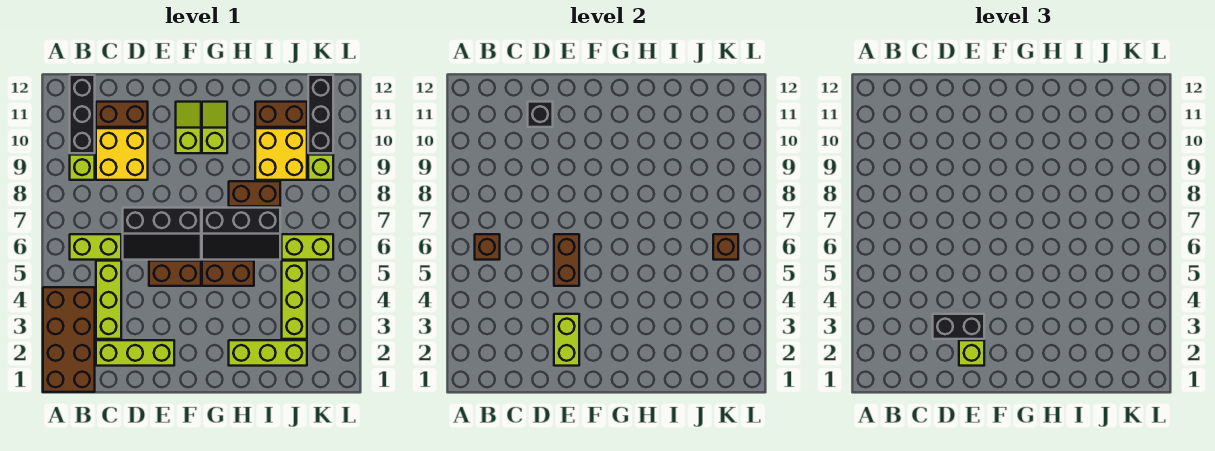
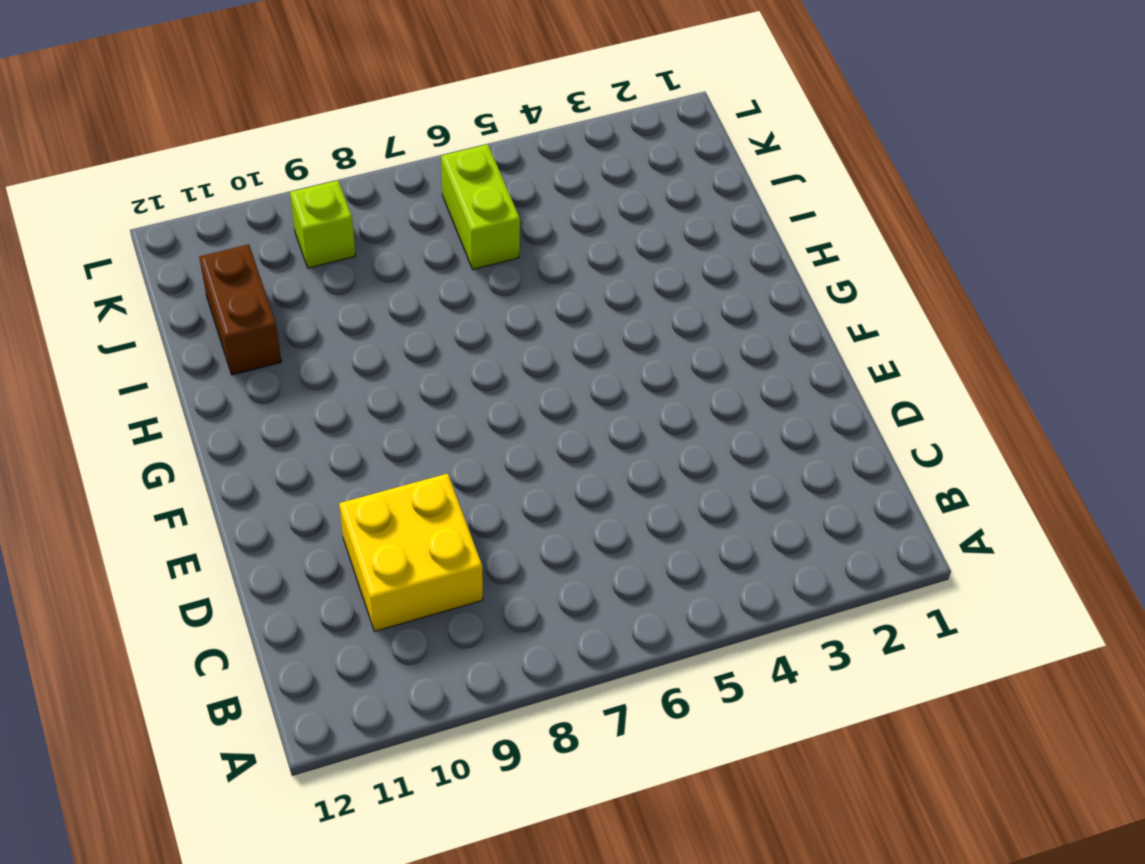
none -> brown brick A1:B4 level 1
none -> lime brick B6:C6 level 1
none -> lime brick B9 level 1

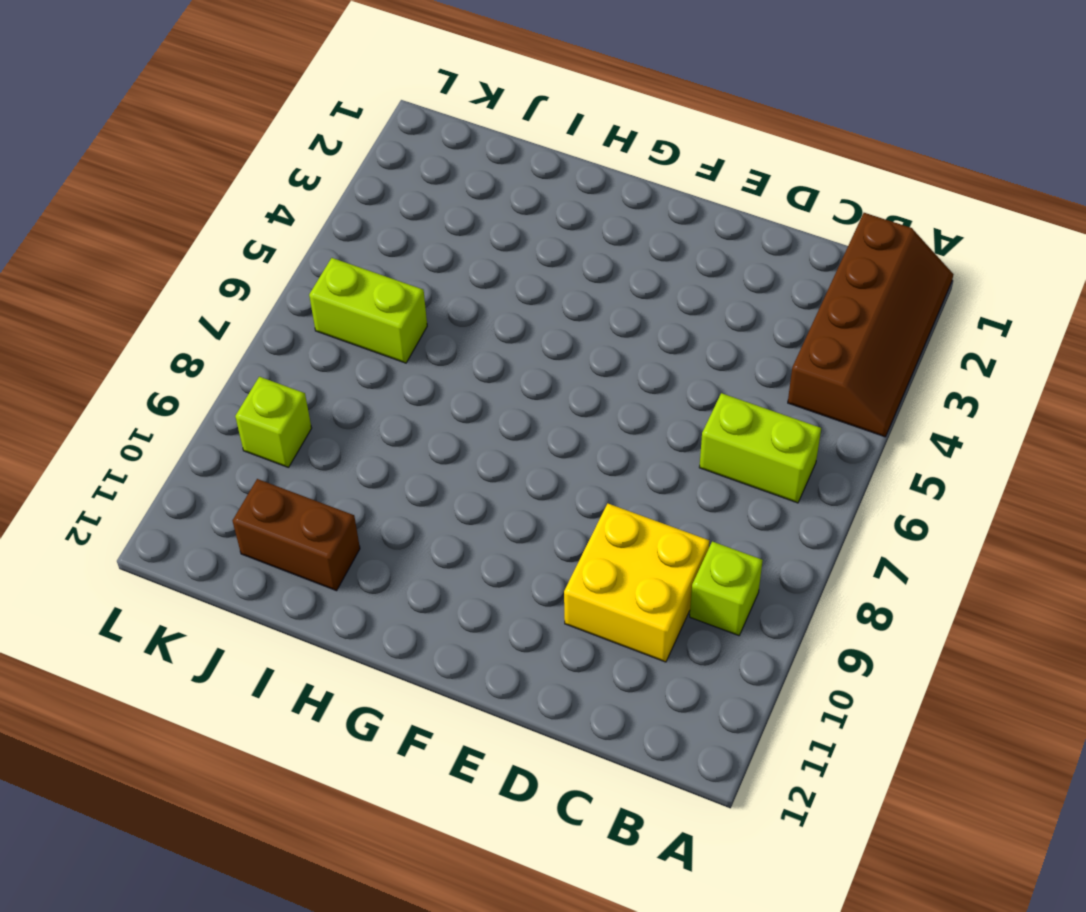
brown slope A1:B4 level 1 top B -> brown brick A1:B4 level 1
none -> black brick B10:B12 level 1
none -> lime brick C2:E2 level 1
none -> lime brick C3:C5 level 1

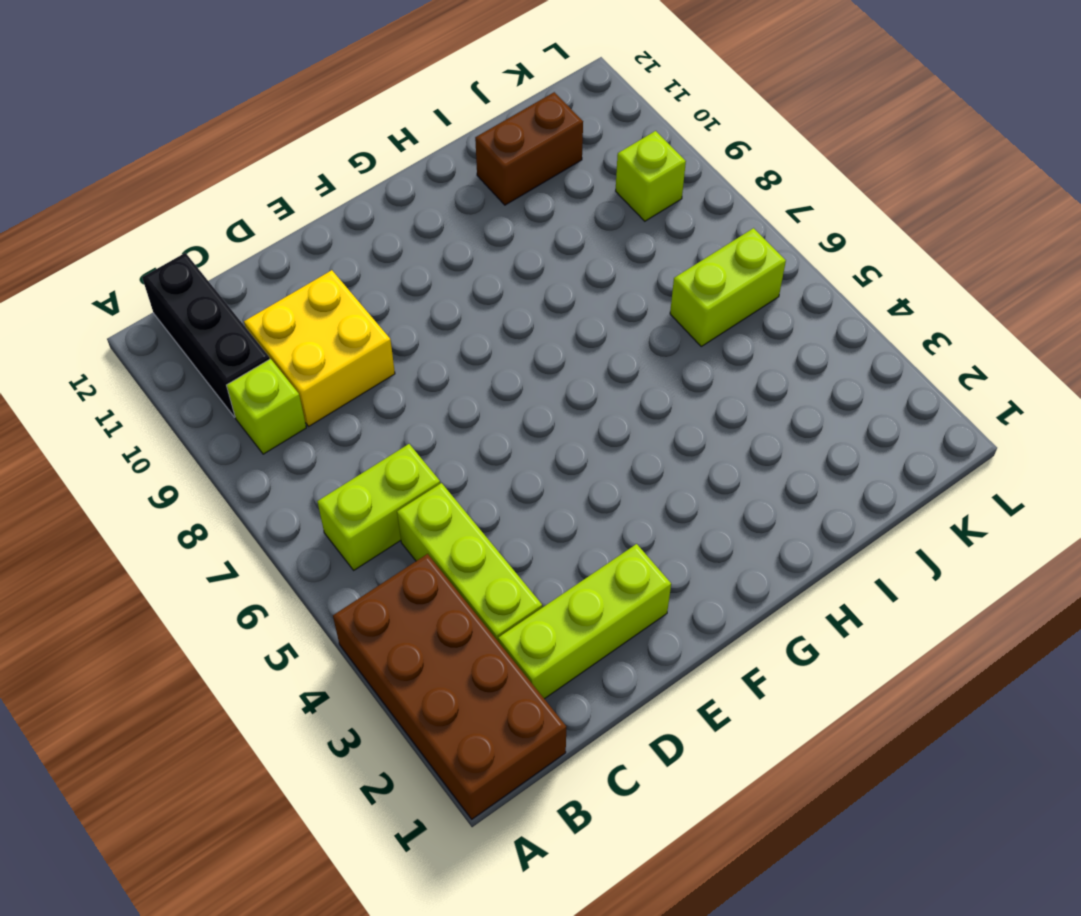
none -> brown brick C11:D11 level 1
none -> black slope D6:F7 level 1 top 7
none -> brown brick E5:F5 level 1

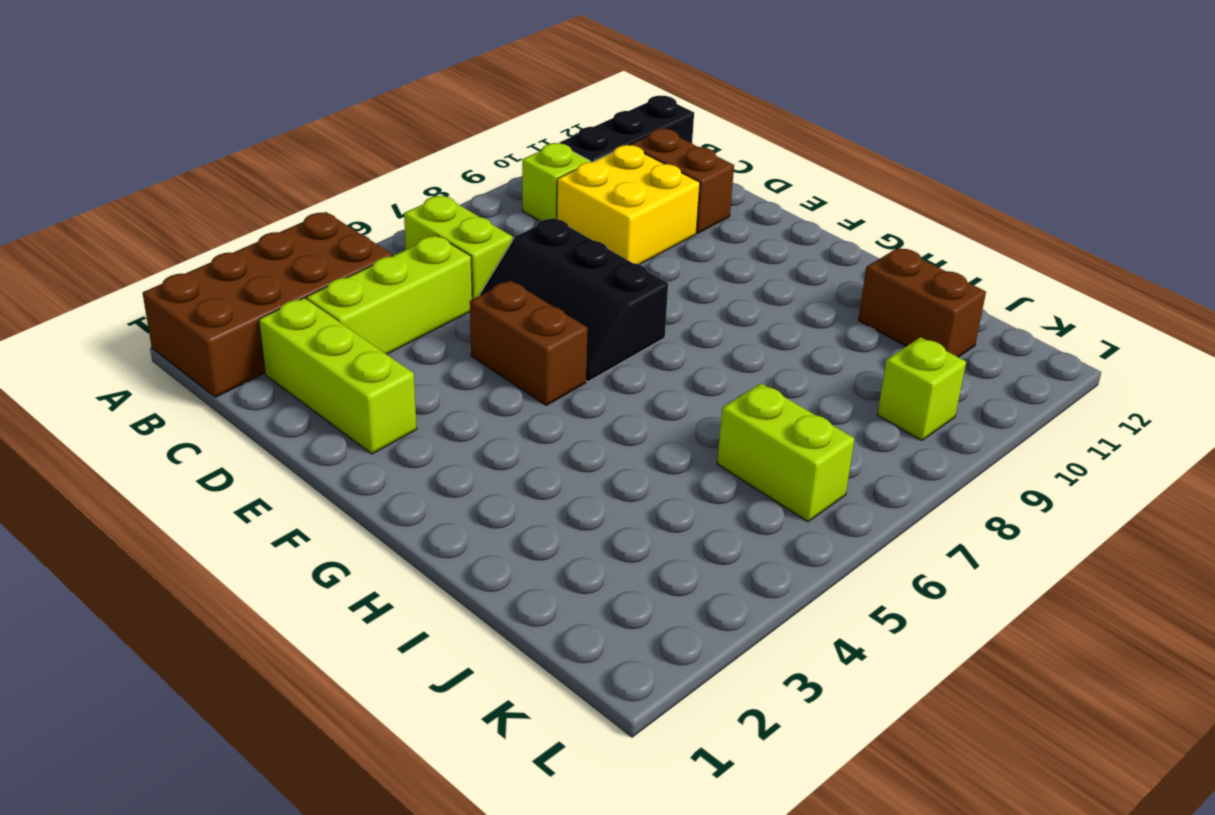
none -> lime slope F10:F11 level 1 top 10
none -> brown brick G5:H5 level 1
none -> black slope G6:I7 level 1 top 7

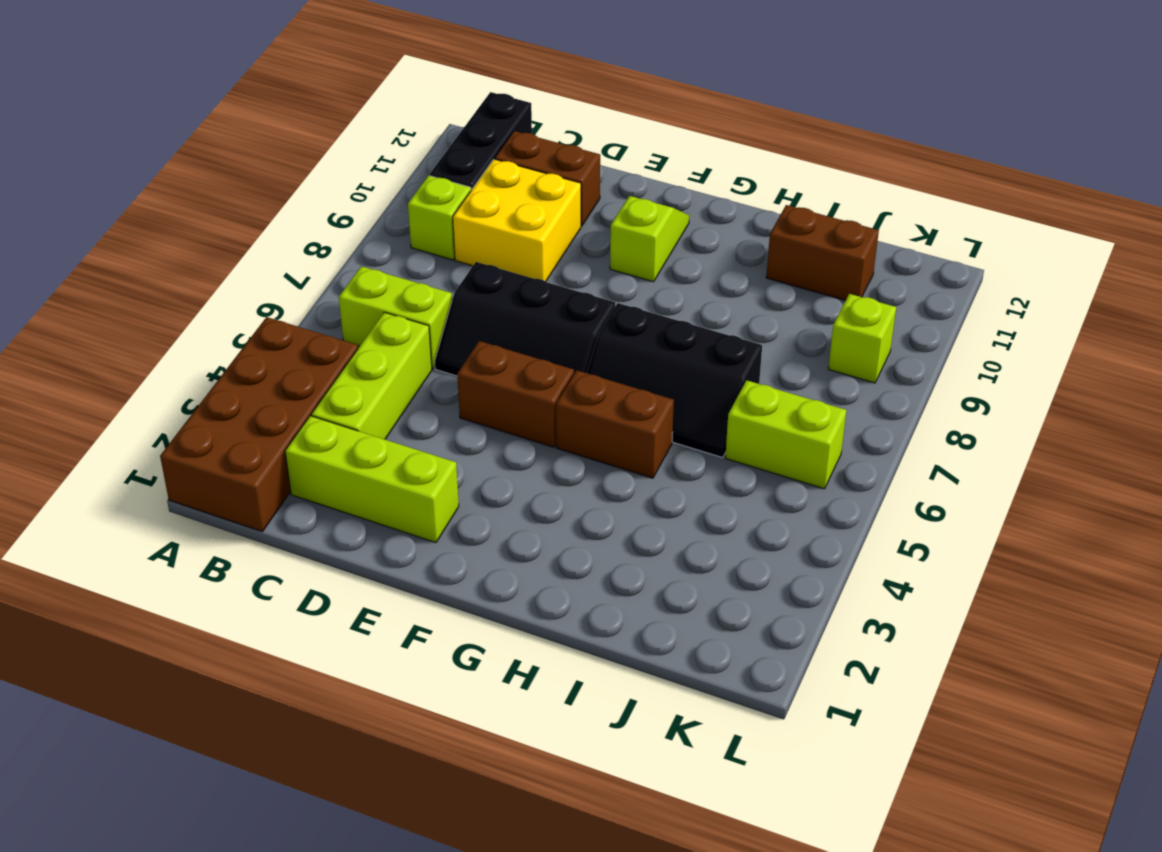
none -> lime slope G10:G11 level 1 top 10
none -> lime brick H2:J2 level 1
none -> brown brick H8:I8 level 1

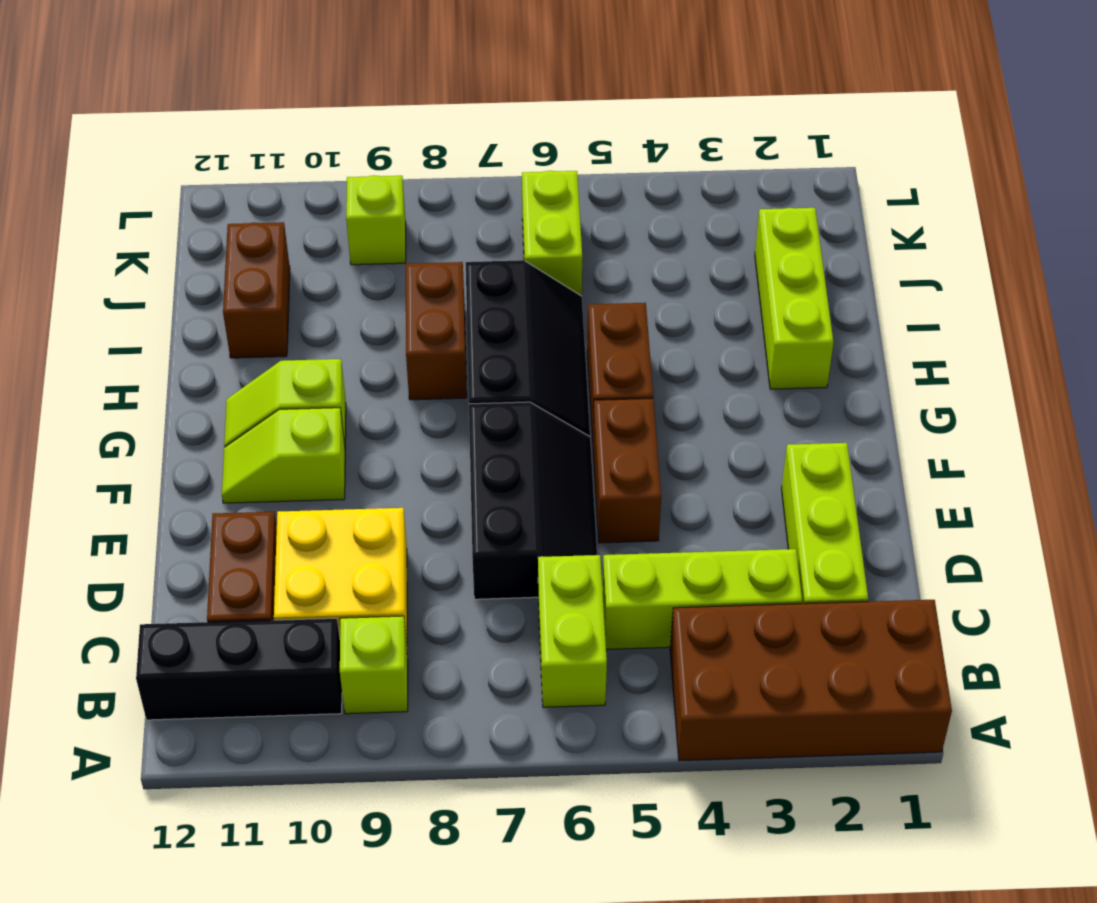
none -> yellow brick I9:J10 level 1
none -> lime brick J3:J5 level 1
none -> black brick K10:K12 level 1

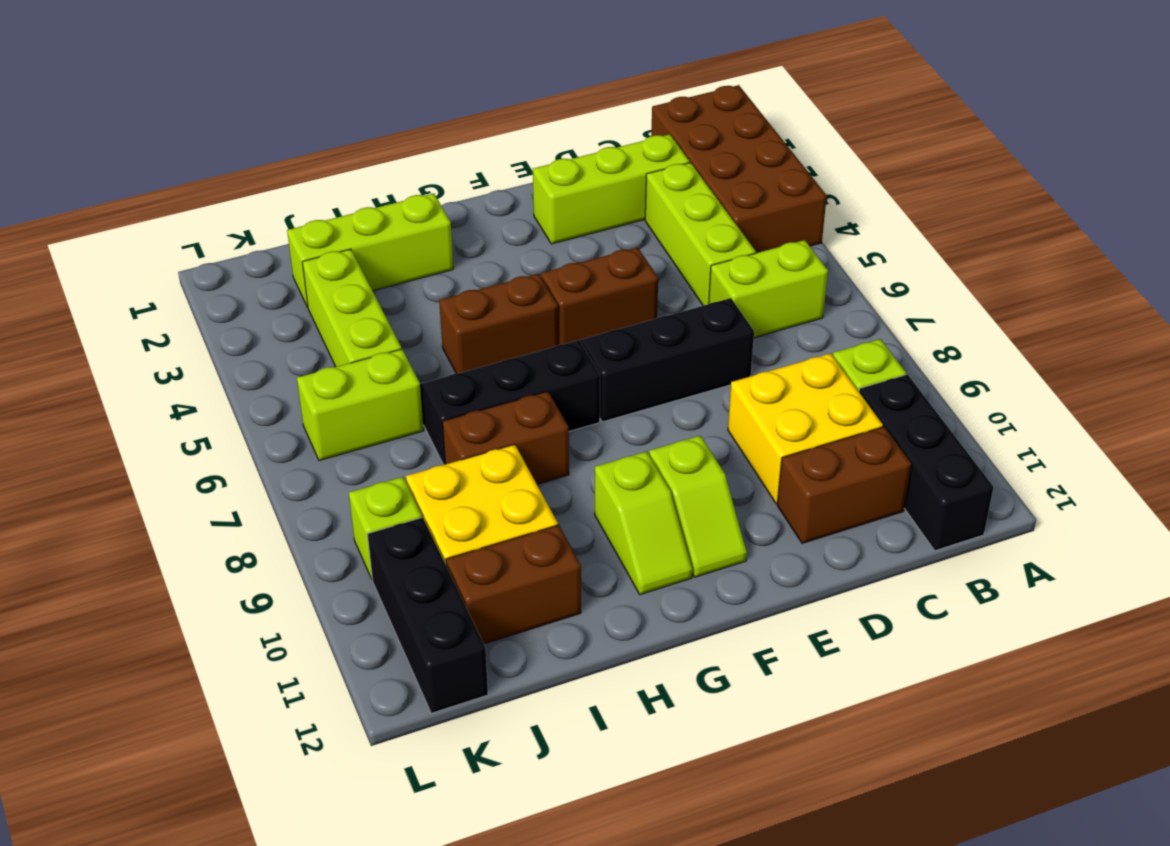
none -> brown brick B6 level 2
none -> black brick D11 level 2
none -> lime brick E2:E3 level 2

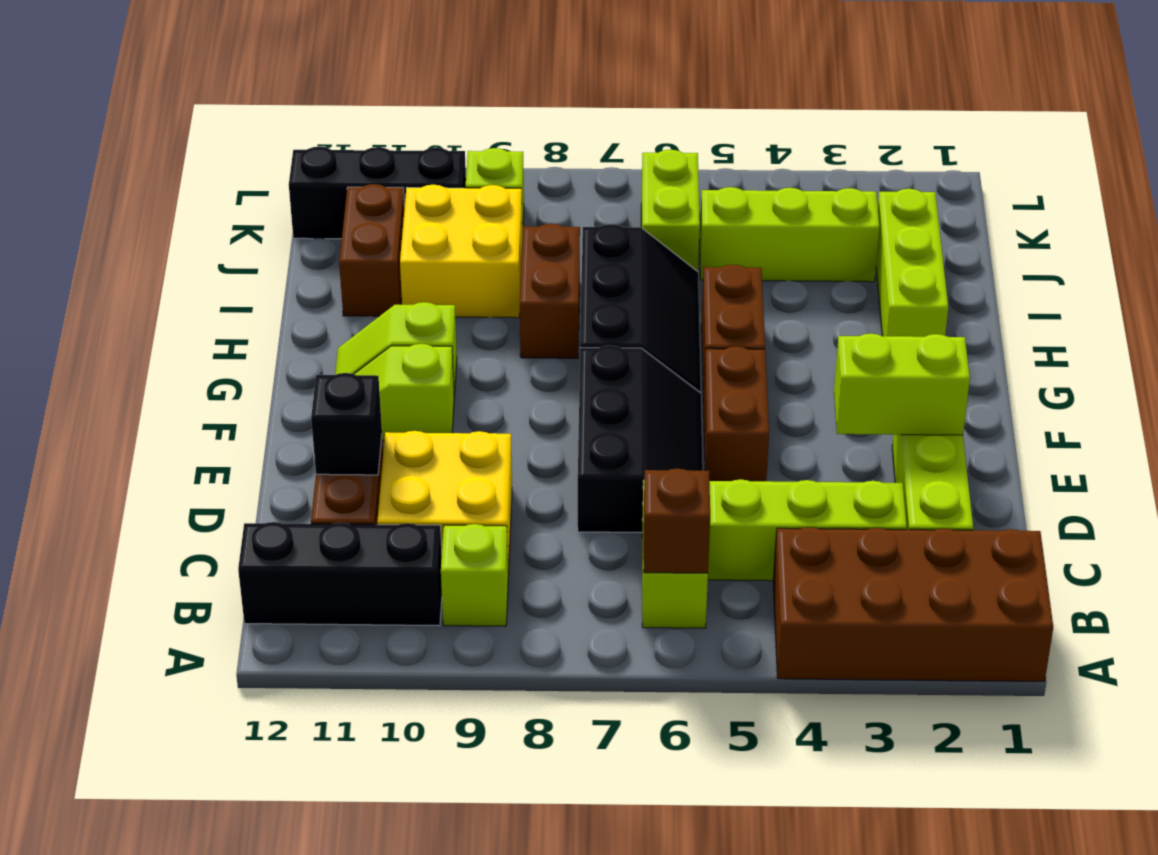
none -> brown brick E5:E6 level 2
none -> brown brick K6 level 2
none -> black brick D3:E3 level 3

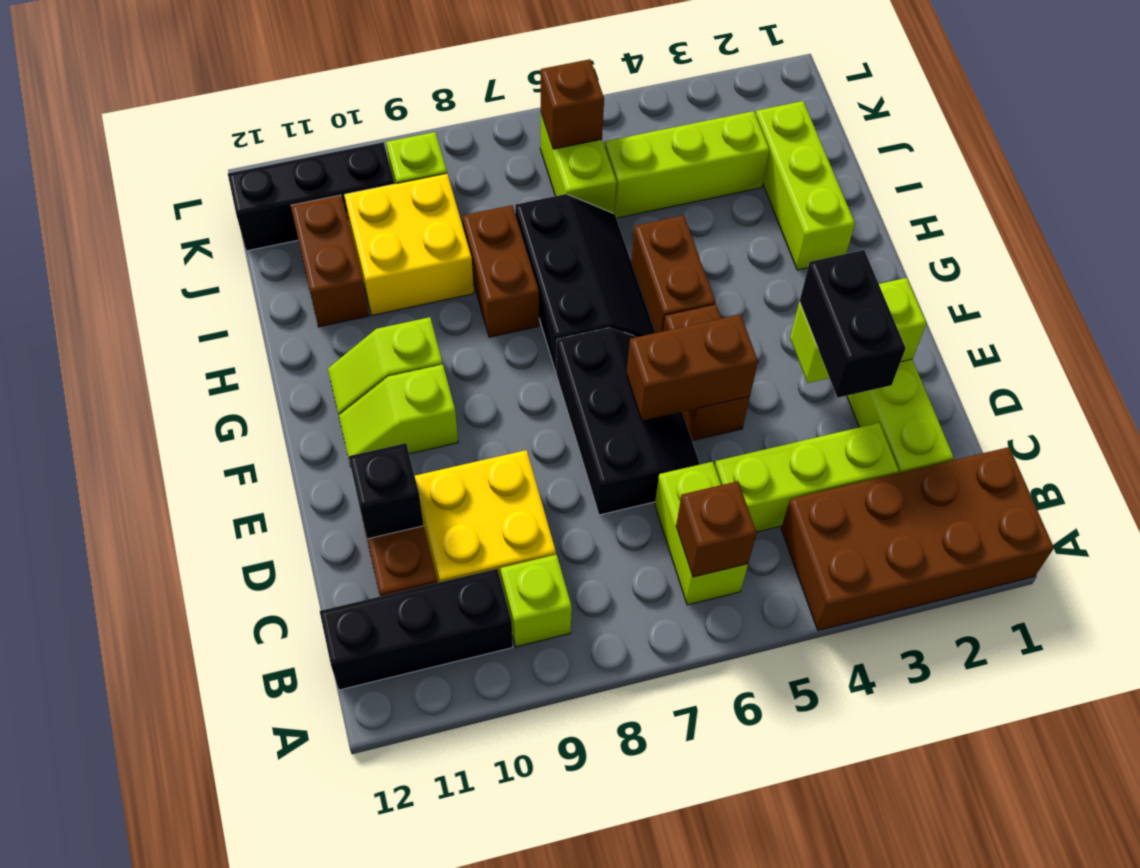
none -> lime brick E2 level 3

